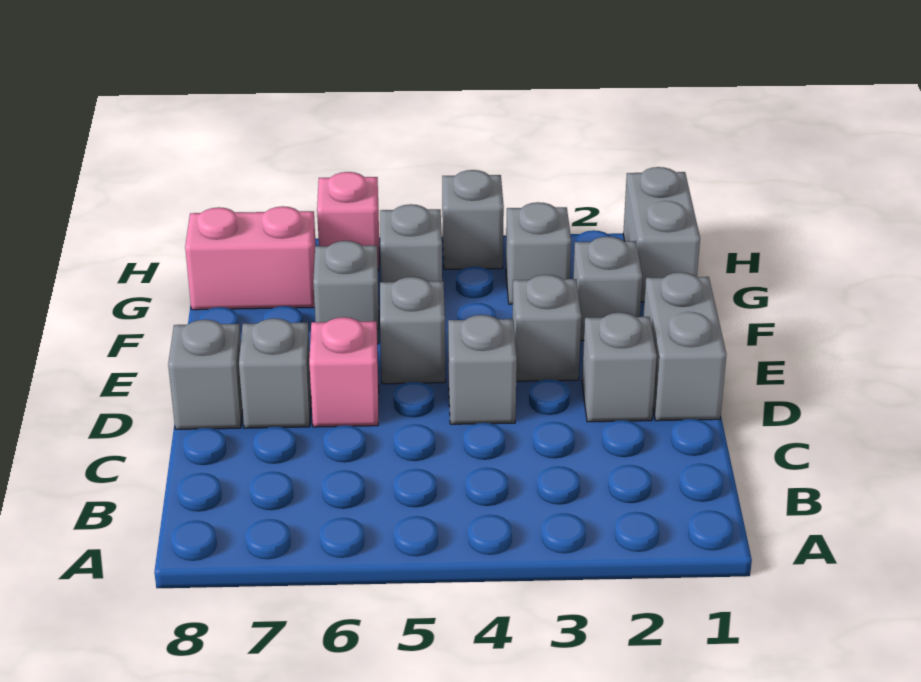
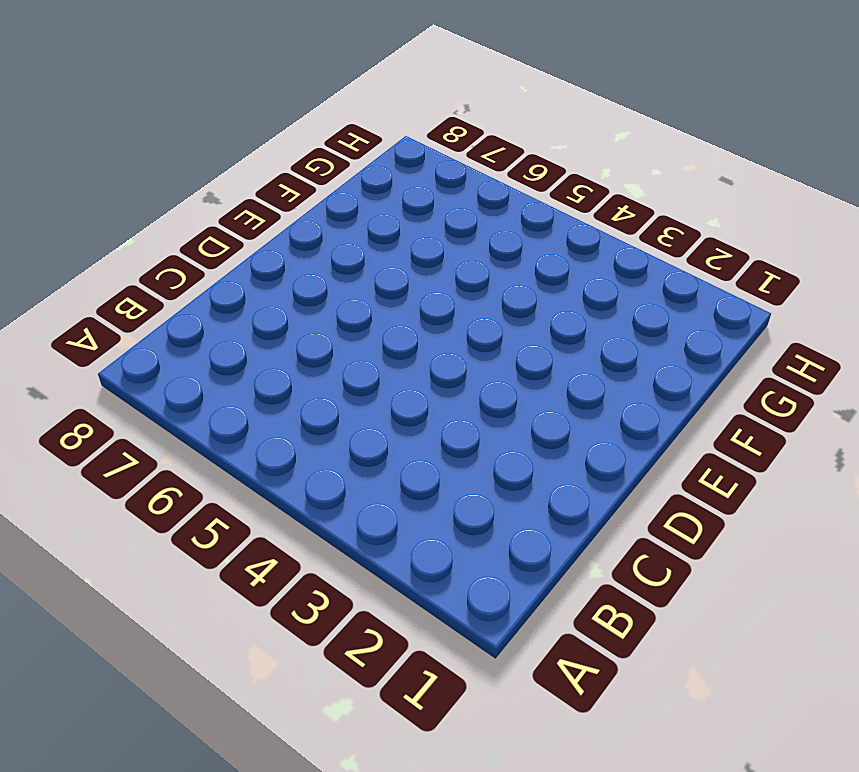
none -> grey brick D1:E1 level 1
none -> grey brick D2 level 1
none -> grey brick D4 level 1

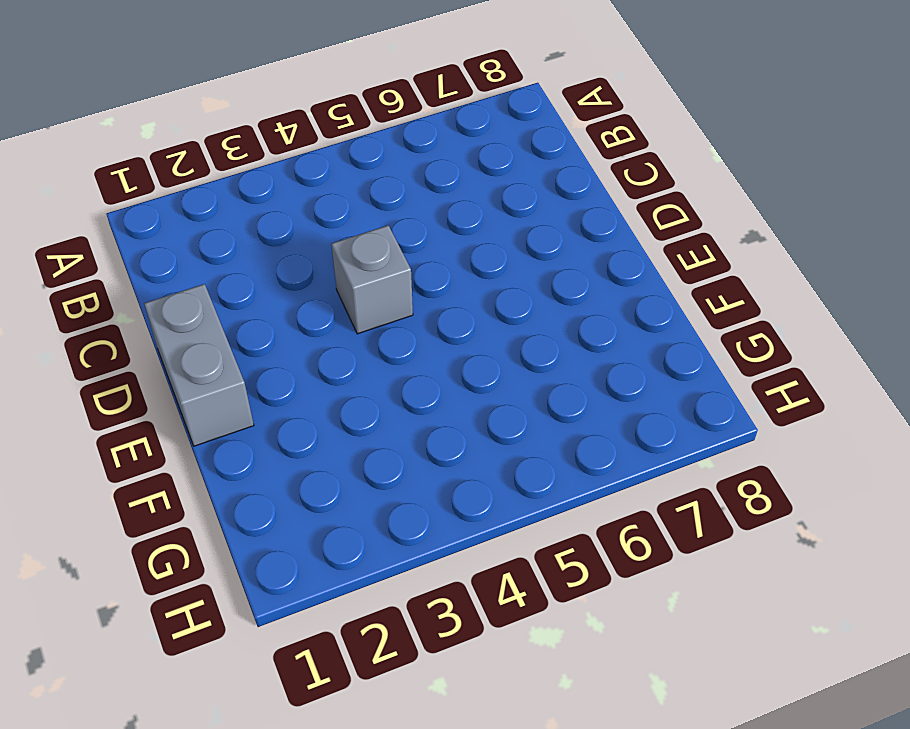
none -> grey brick D2 level 1
none -> pink brick D6 level 1
none -> grey brick D7 level 1

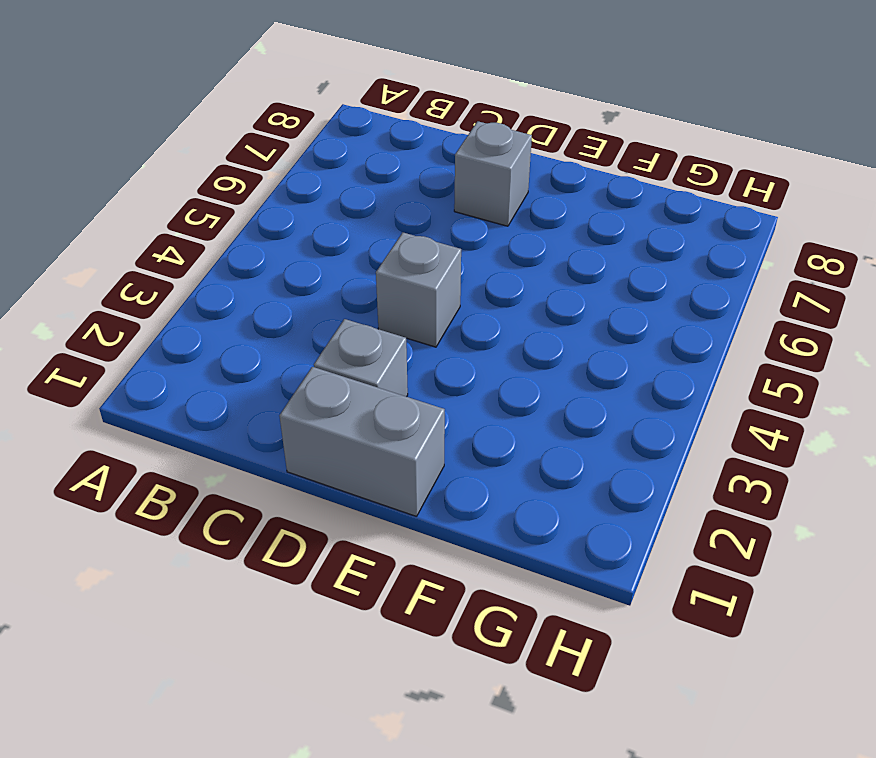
none -> pink brick D6 level 1
none -> grey brick D8 level 1
none -> grey brick E3 level 1

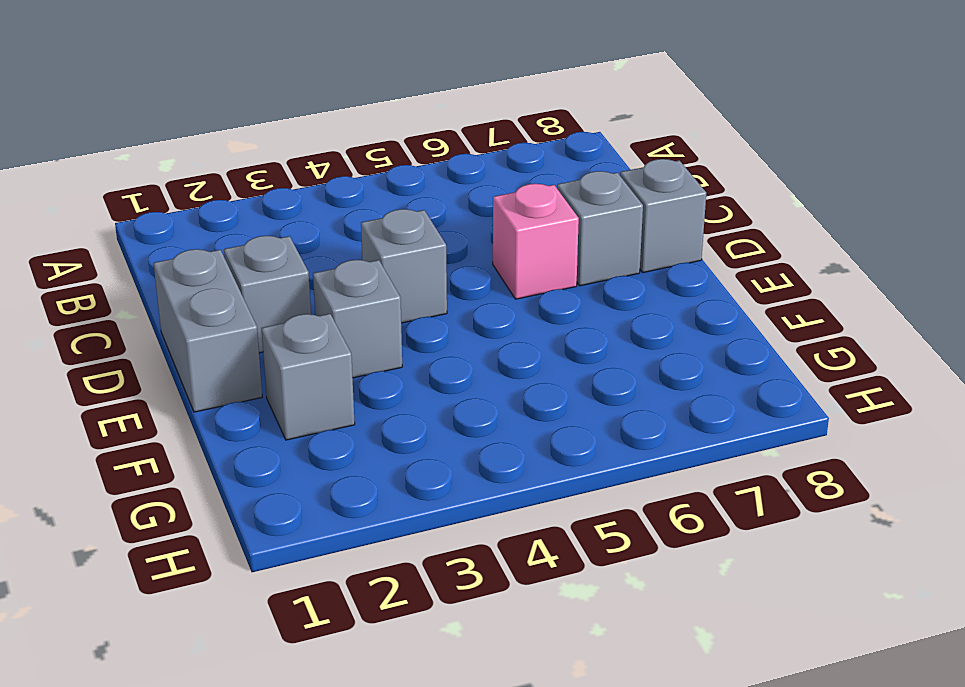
none -> grey brick E5 level 1
none -> grey brick F6 level 1
none -> grey brick G1:H1 level 1

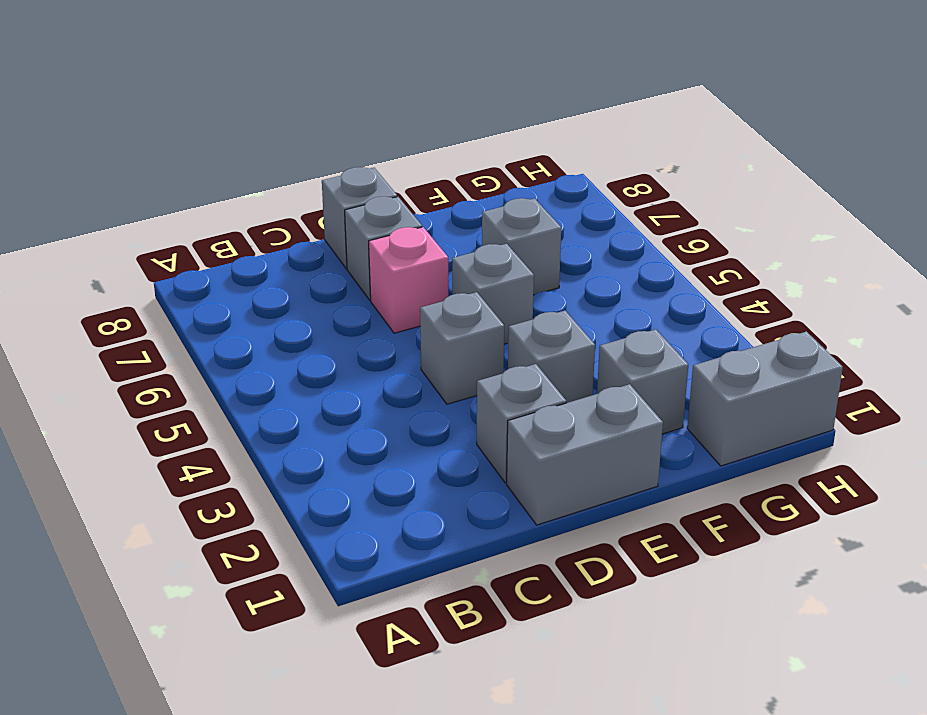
none -> grey brick G3 level 1
none -> grey brick G5 level 1
none -> pink brick G7:G8 level 1

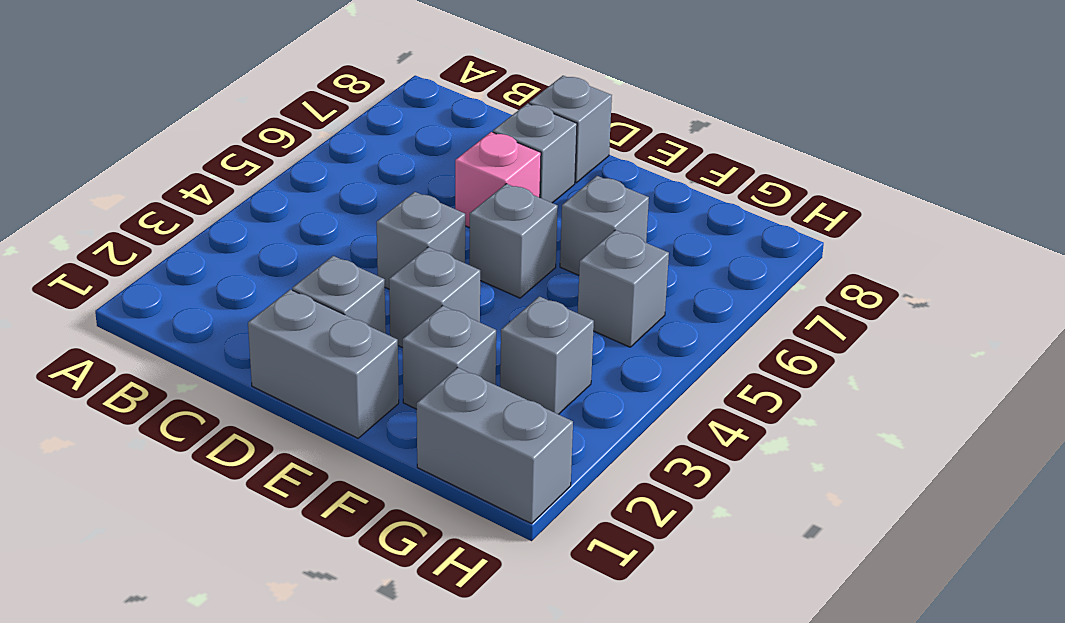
none -> pink brick G7:G8 level 1
none -> grey brick H4 level 1
none -> pink brick H6 level 1

